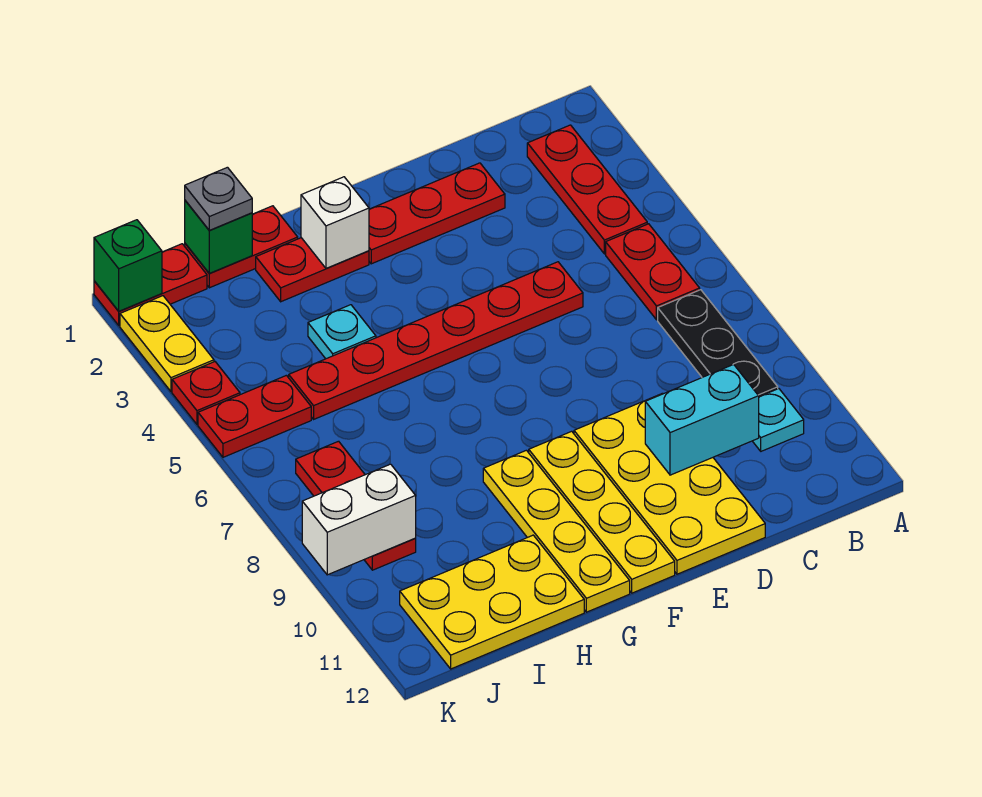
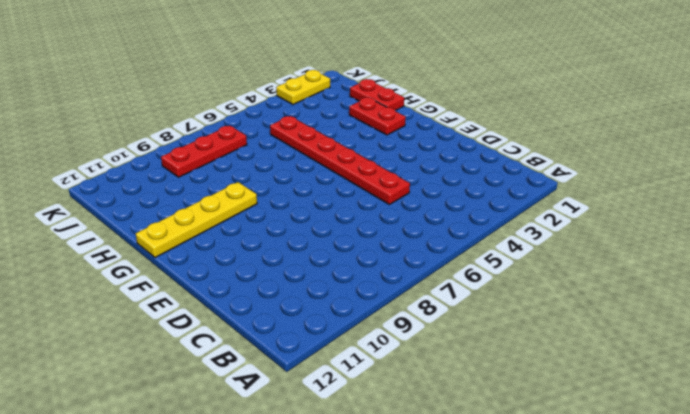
none -> red plate B2:B4 level 1
none -> red plate B5:B6 level 1
none -> black plate B7:B9 level 1

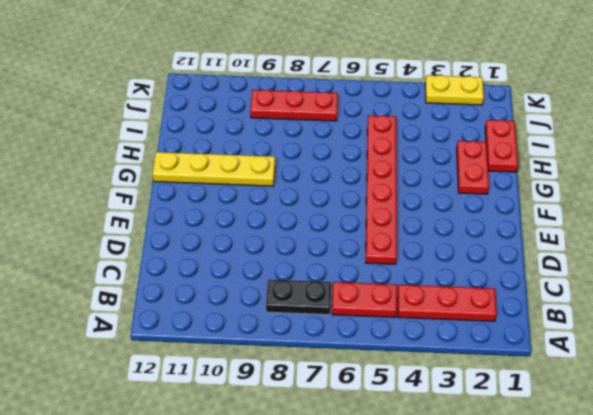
black plate B7:B8 level 1 -> black plate B7:B9 level 1
none -> cyan plate B10 level 1
none -> red plate D2:F2 level 1
none -> yellow plate D9:E12 level 1

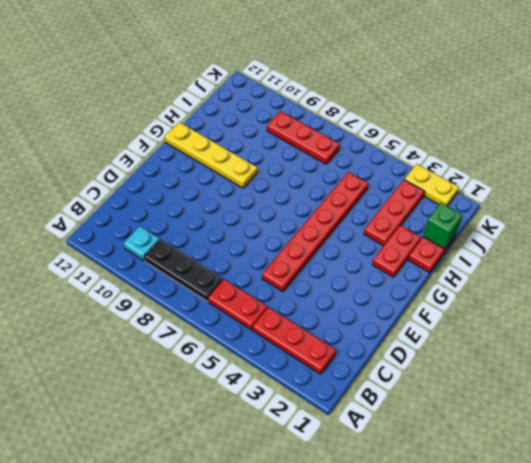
red plate H3:J3 level 1 -> red plate D2:F2 level 1
none -> yellow plate D9:E12 level 1
none -> yellow plate F9:F12 level 1
none -> cyan plate H4 level 1

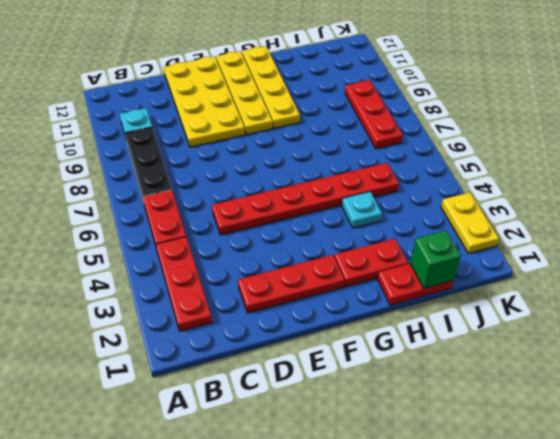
none -> yellow plate H11:J12 level 1
none -> red plate J1:K1 level 1
none -> red plate J5:K5 level 1

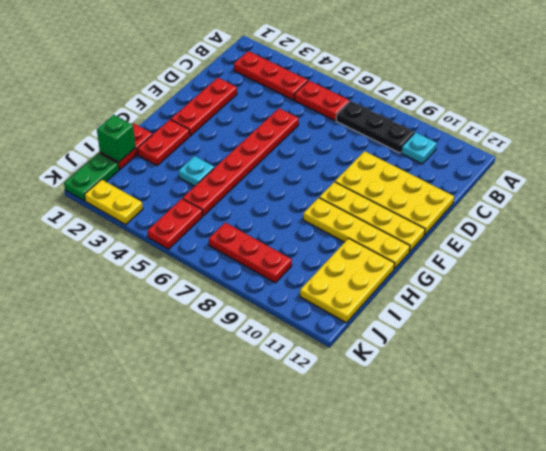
green plate J1:K1 level 1 -> red plate J1:K1 level 1
none -> red plate K4 level 1
none -> cyan brick C10:D10 level 2
none -> white brick G2 level 2

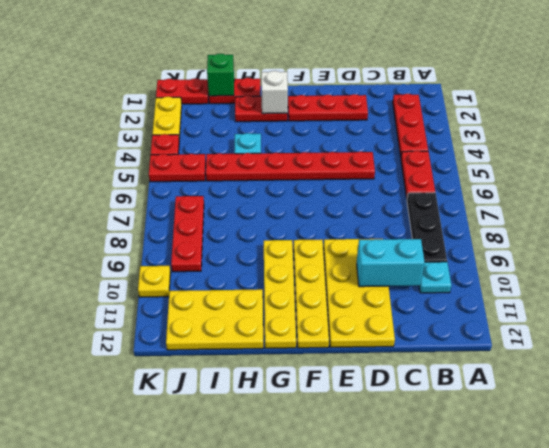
yellow plate K10 level 1 -> none
none -> white brick J9:K9 level 2
none -> green brick K1 level 2
none -> grey plate I1 level 3

